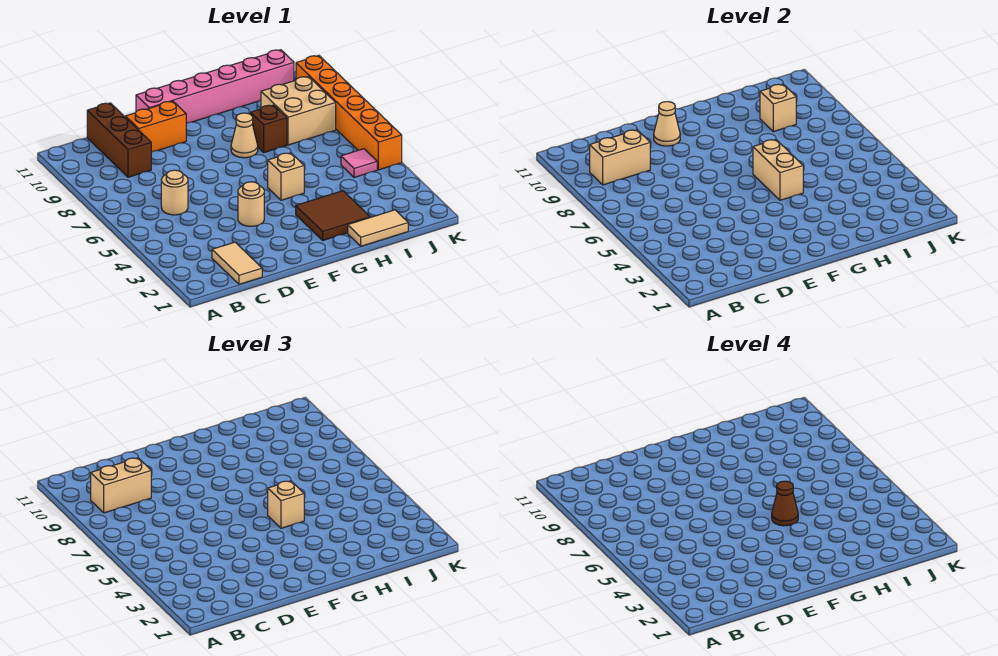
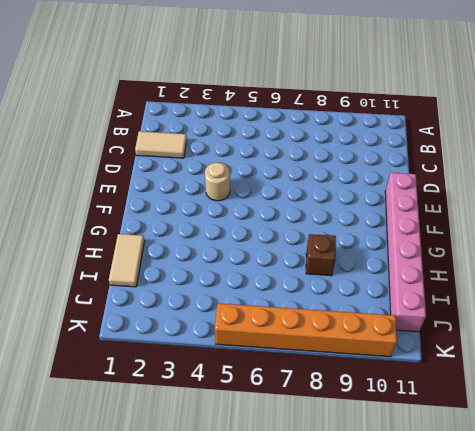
none -> tan round brick C6 level 1
none -> brown brick C9:C11 level 1
none -> orange brick D10:E10 level 1

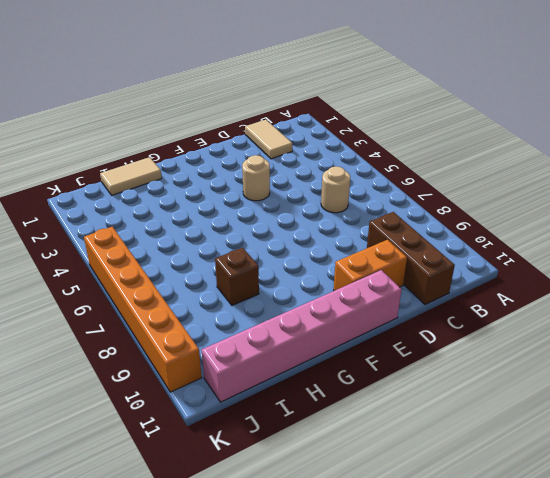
none -> brown tile G2:H3 level 1
none -> tan brick G5 level 1
none -> tan cone G8 level 1

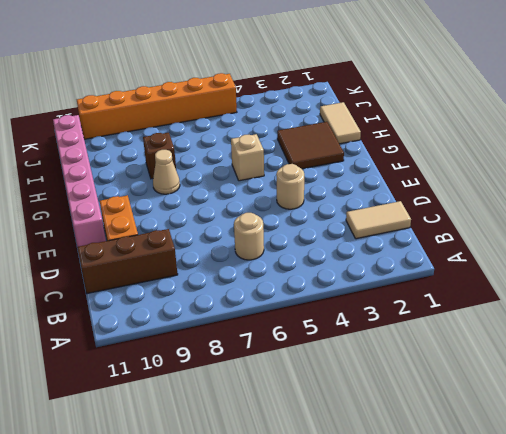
none -> tan brick I8:J9 level 1
none -> pink tile J5 level 1
none -> tan brick B9:C9 level 2

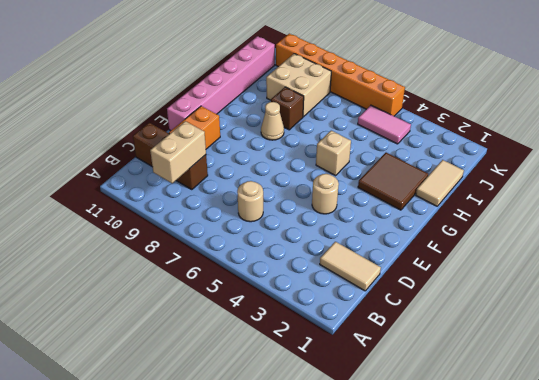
pink tile J4:J5 level 1 -> pink tile J5 level 1
none -> tan cone E10 level 2
none -> tan brick G5:G6 level 2
none -> tan brick I9 level 2

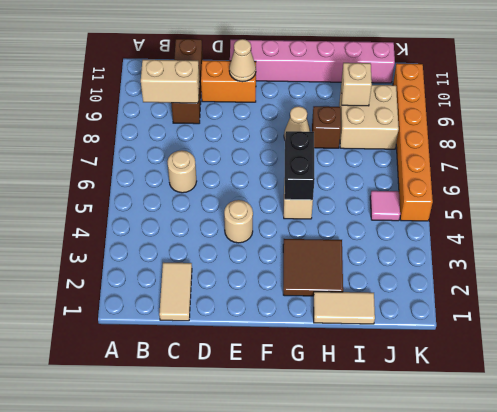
black brick G5:G6 level 2 -> tan brick G5:G6 level 2
none -> tan brick B9:C9 level 3
none -> tan brick G5 level 3
none -> brown cone G5 level 4

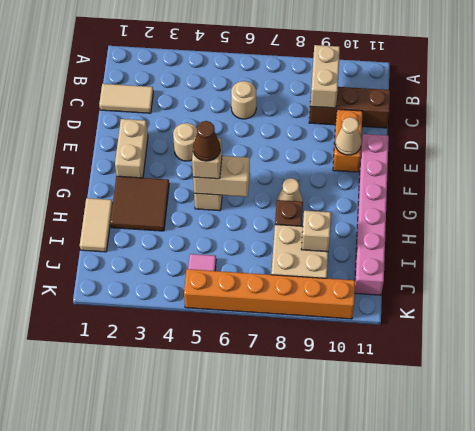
tan brick E2:F2 level 1 -> tan brick B9:C9 level 3

